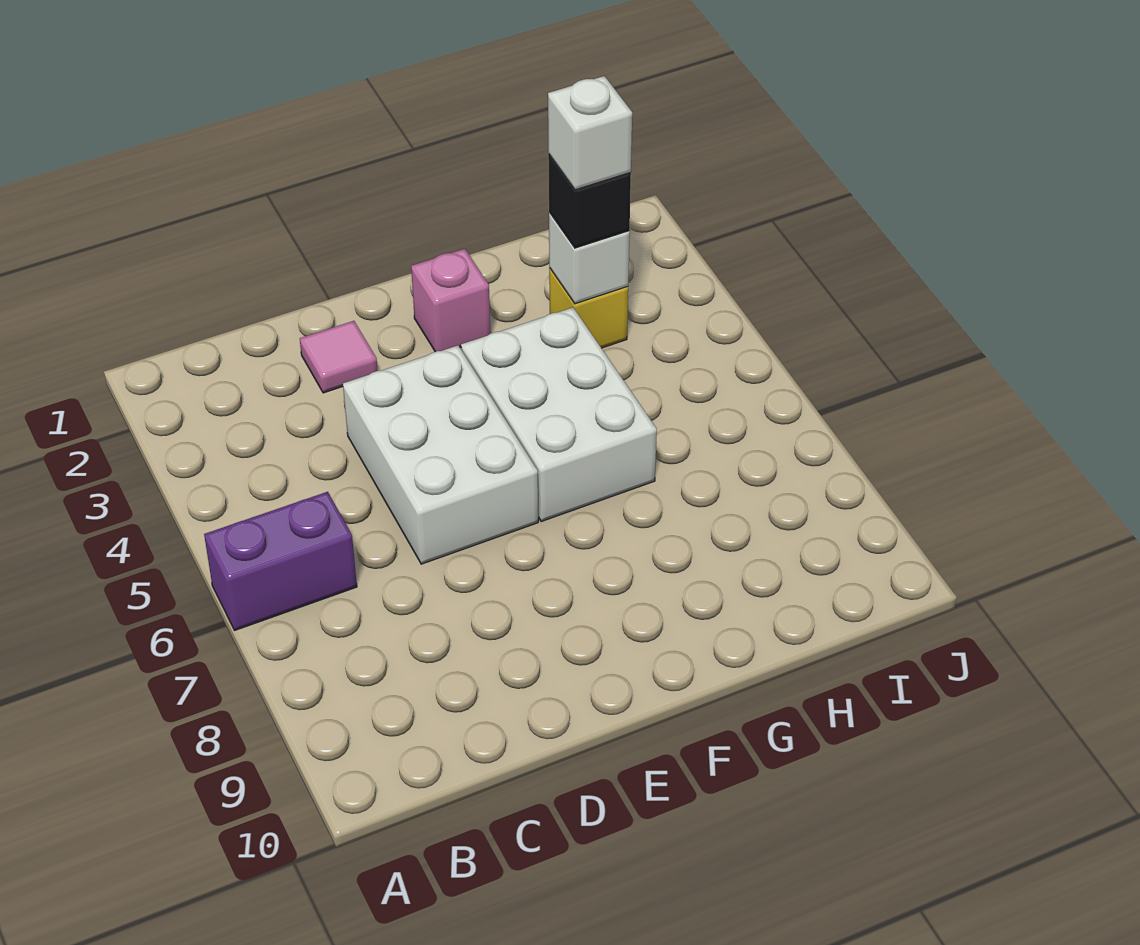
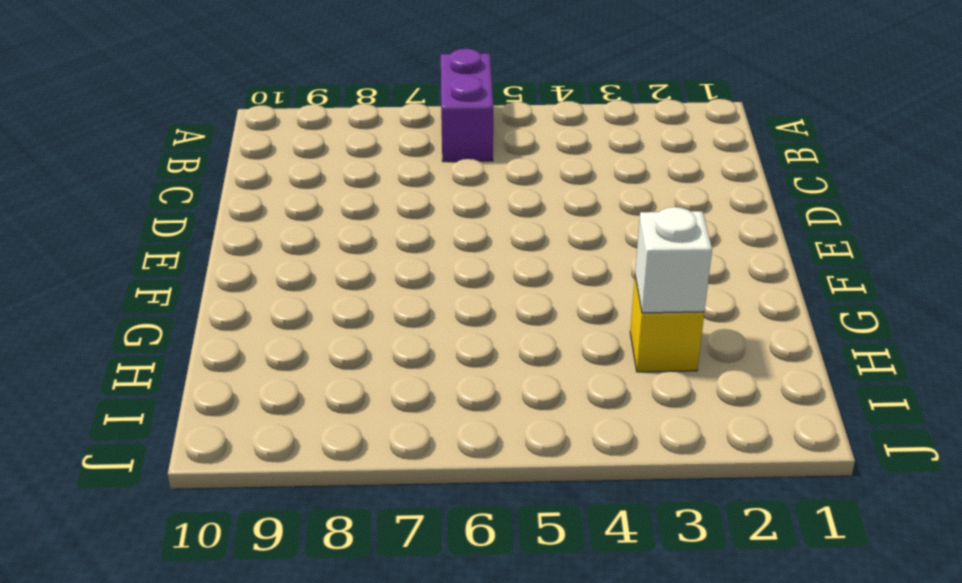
none -> pink tile D2 level 1
none -> white brick D4:E6 level 1

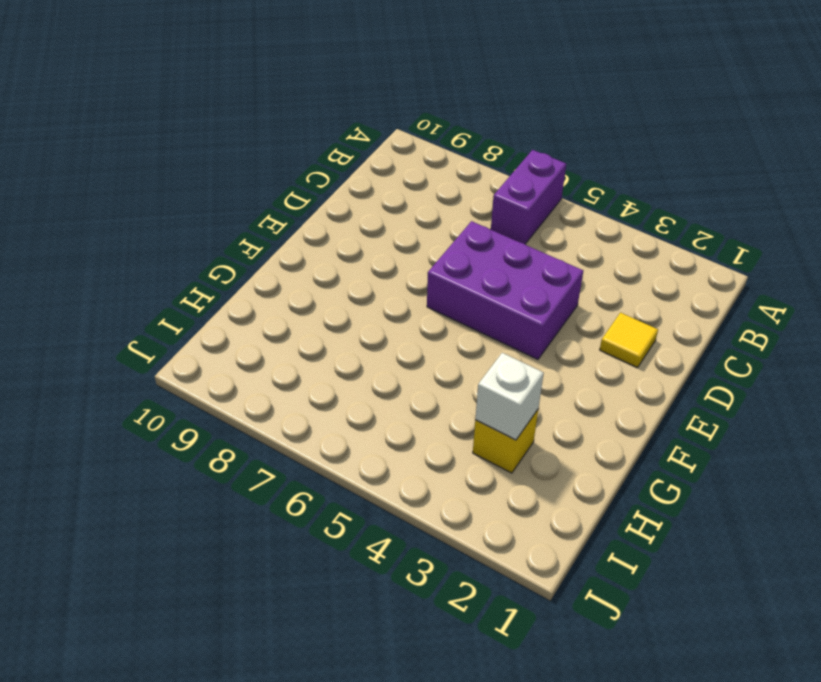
yellow tile D2 level 1 -> pink tile D2 level 1
purple brick D4:E6 level 1 -> white brick D4:E6 level 1
none -> pink brick F2 level 1
none -> white brick F4:G6 level 1

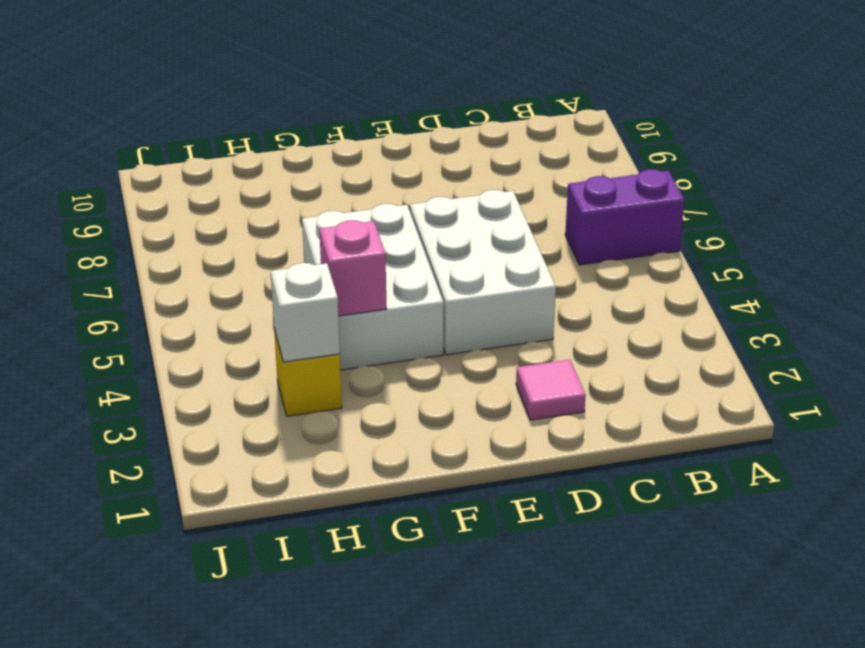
pink brick G4 level 2 -> pink brick F2 level 1
none -> black brick H3 level 3
none -> white brick H3 level 4

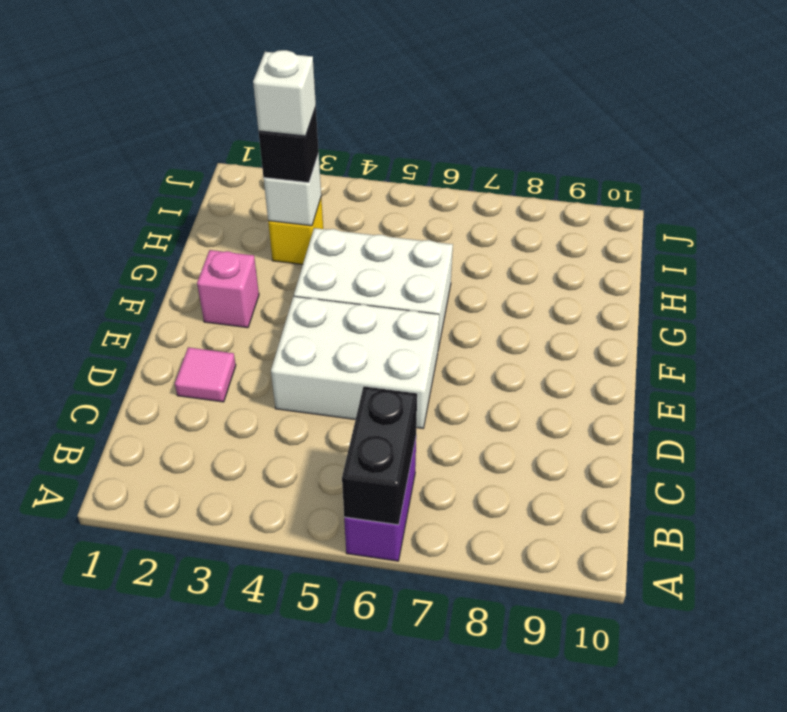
black brick A6:B6 level 2 -> none

